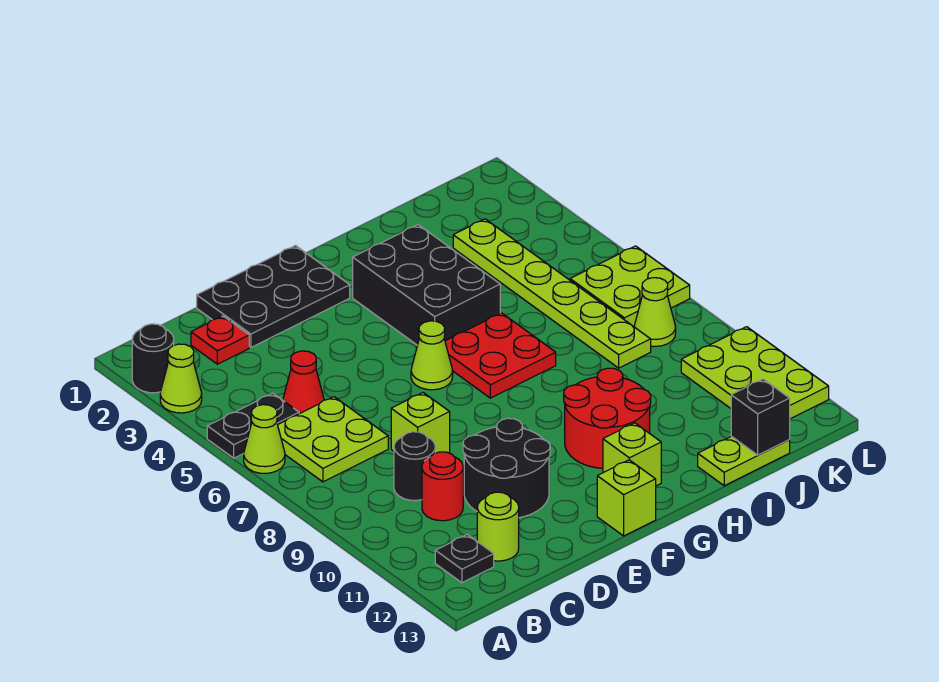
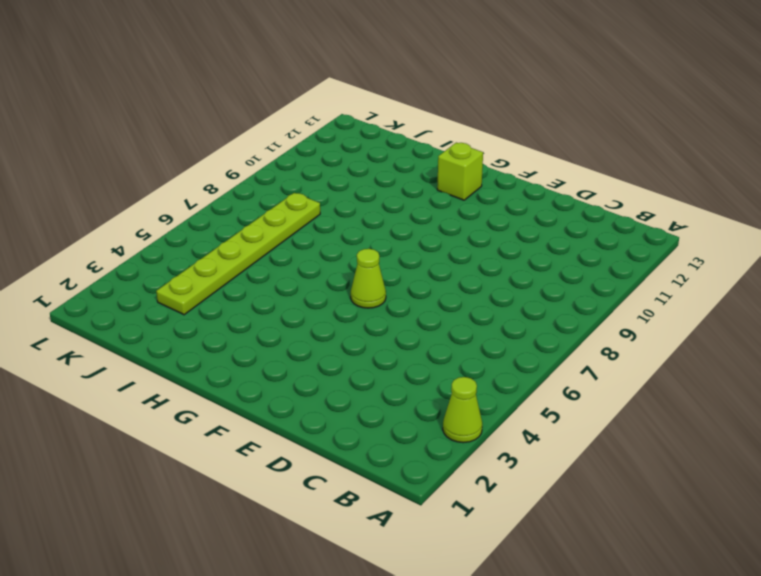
none -> black round brick A2 level 1
none -> black plate A5:B5 level 1
none -> lime cone A6 level 1

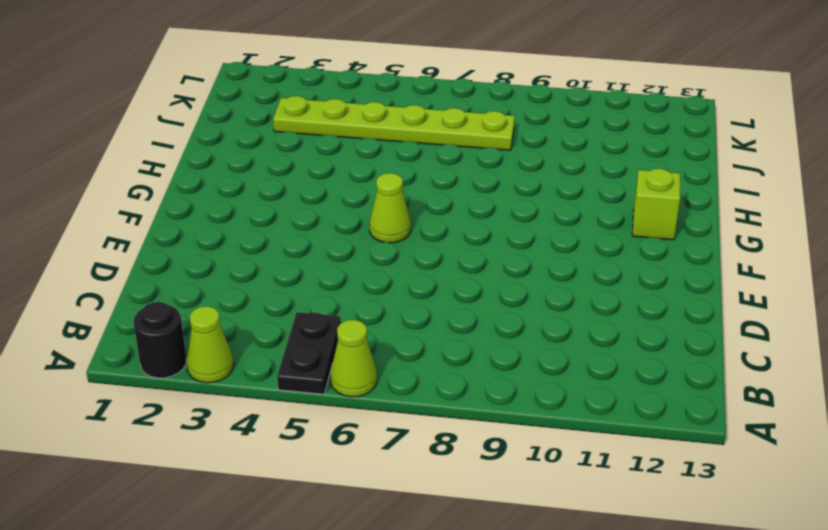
none -> lime plate B6:C7 level 1
none -> black plate B12 level 1
none -> red plate C2 level 1

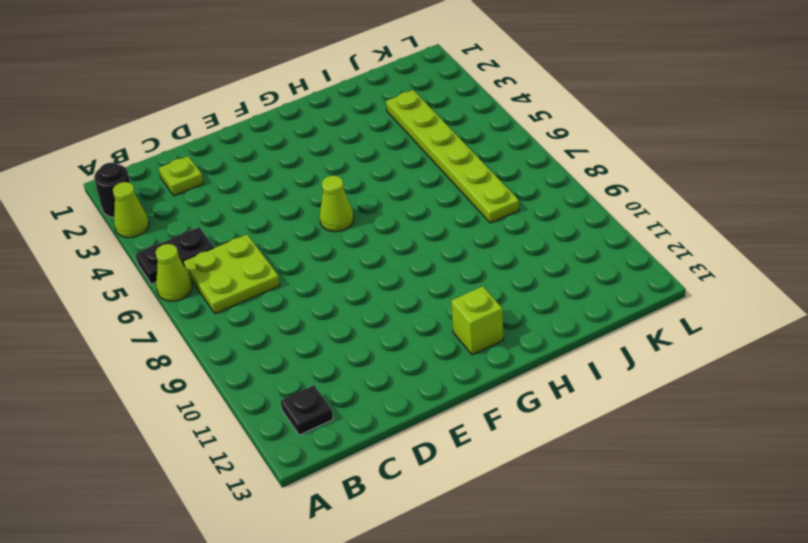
lime plate C2 level 1 -> red plate C2 level 1
none -> red cone C5 level 1
none -> black round brick C9 level 1
none -> red round brick C10 level 1

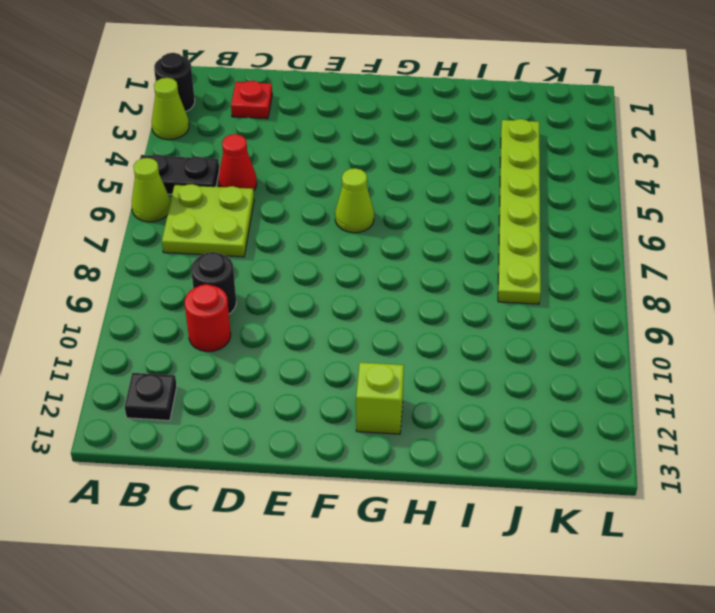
none -> lime round brick C12 level 1
none -> black plate D1:F2 level 1
none -> lime brick D8 level 1

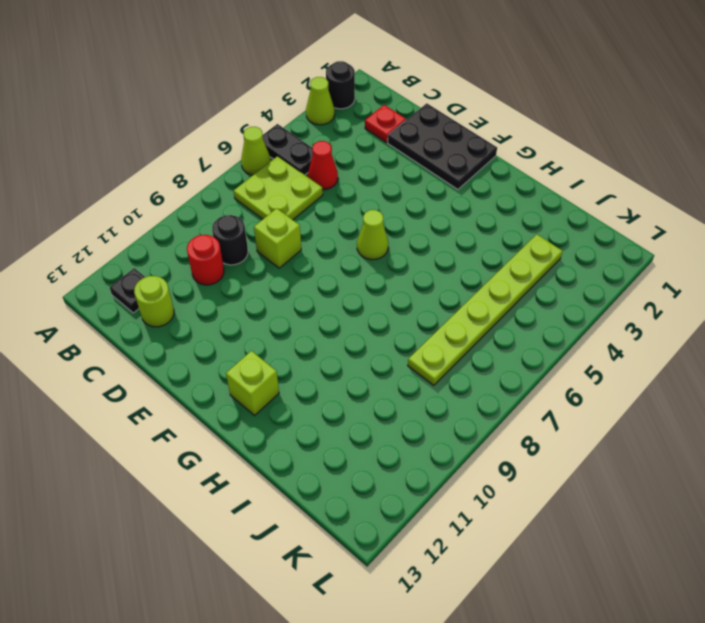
none -> black round brick D10:E11 level 1
none -> lime brick F13 level 1
none -> black brick G3:H5 level 1

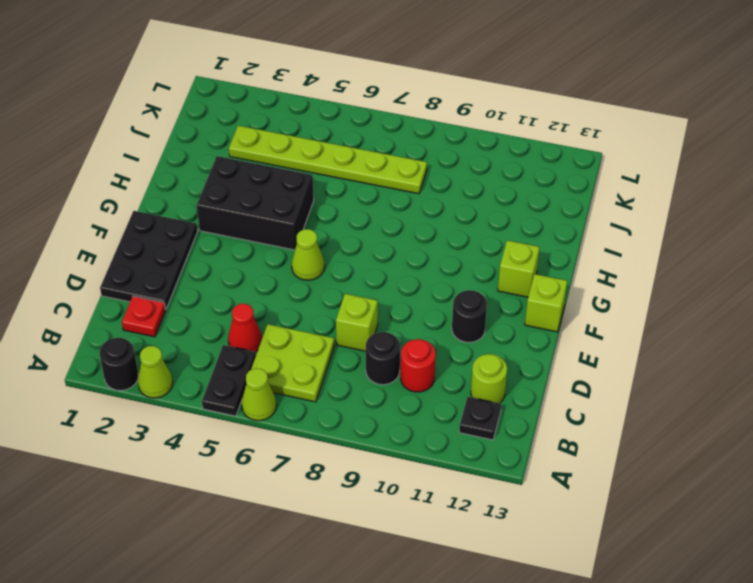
black round brick E11 level 1 -> black round brick D10:E11 level 1
none -> red plate G6:H7 level 1
none -> red round brick G10:H11 level 1
none -> lime plate I13:J13 level 1

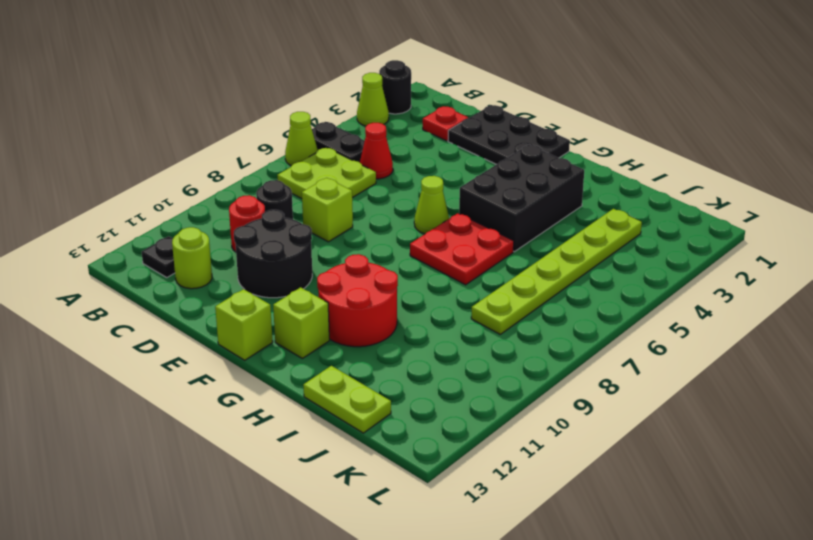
none -> lime plate K6:L7 level 1
none -> lime cone K8 level 1
none -> lime plate K10:L12 level 1

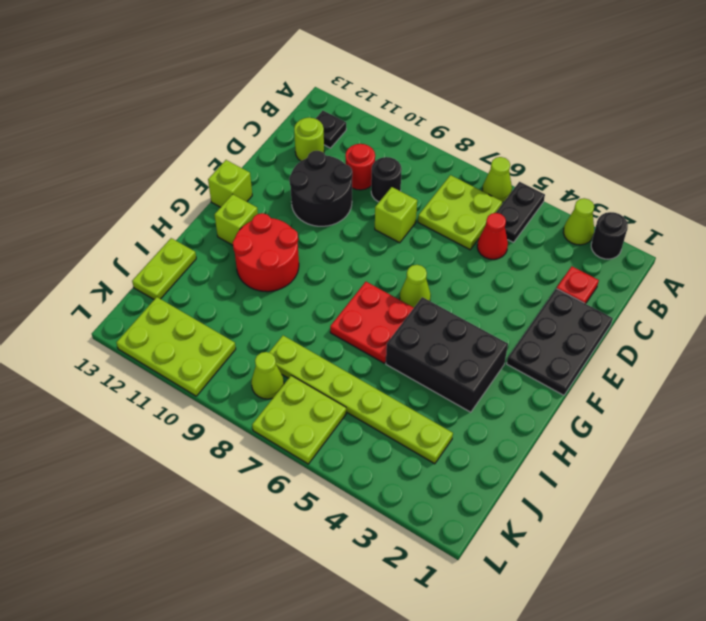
none -> black brick J13 level 2

